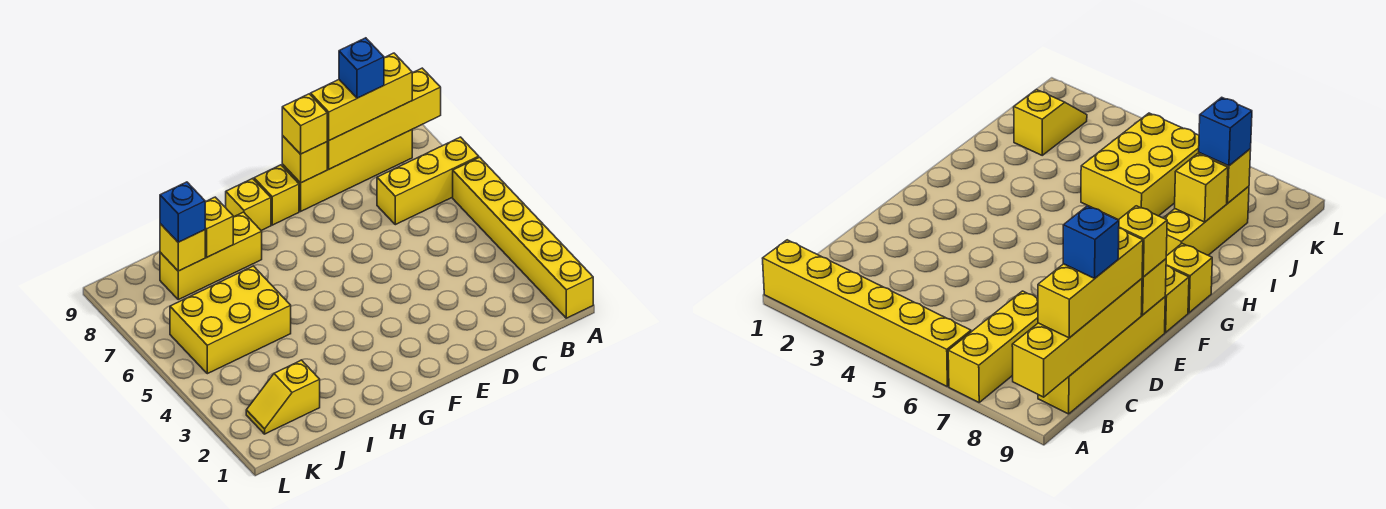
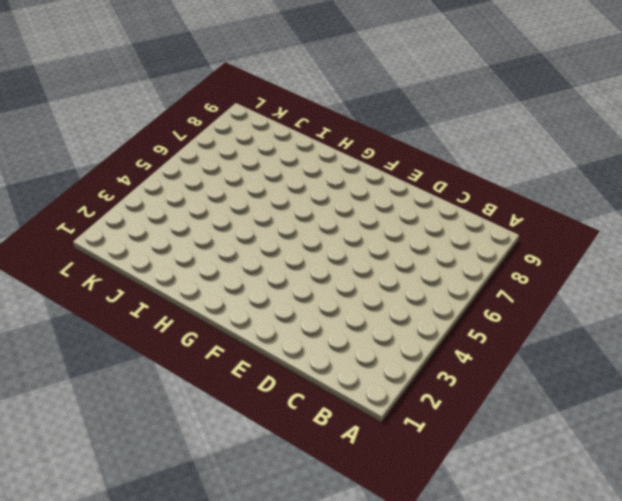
none -> yellow brick A1:A6 level 1
none -> yellow brick A7:C7 level 1
none -> yellow brick B9:E9 level 1

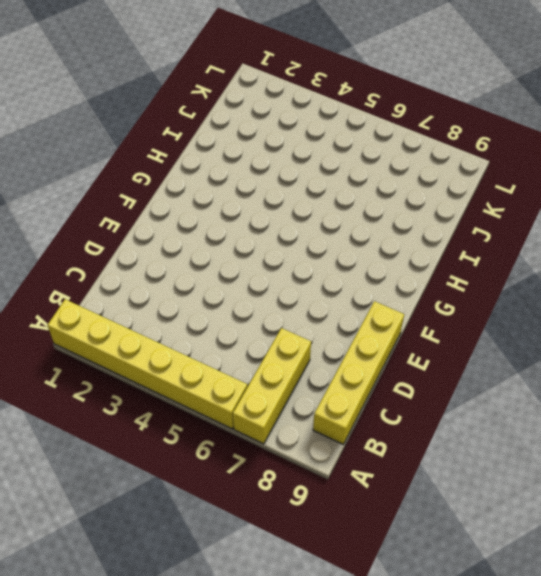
none -> yellow brick F9 level 1
none -> yellow brick G9 level 1
none -> yellow brick H8:J8 level 1

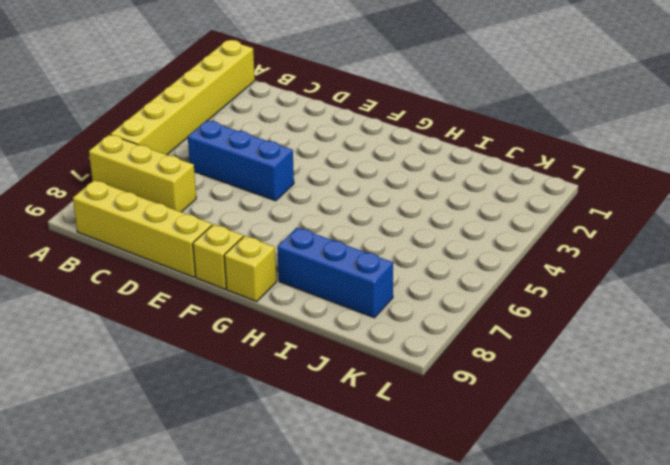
blue brick C5:E5 level 1 -> none
blue brick H8:J8 level 1 -> yellow brick H8:J8 level 1
none -> yellow brick I5:K6 level 1
none -> yellow slope J2:K2 level 1 top J
none -> yellow brick A9:D9 level 2

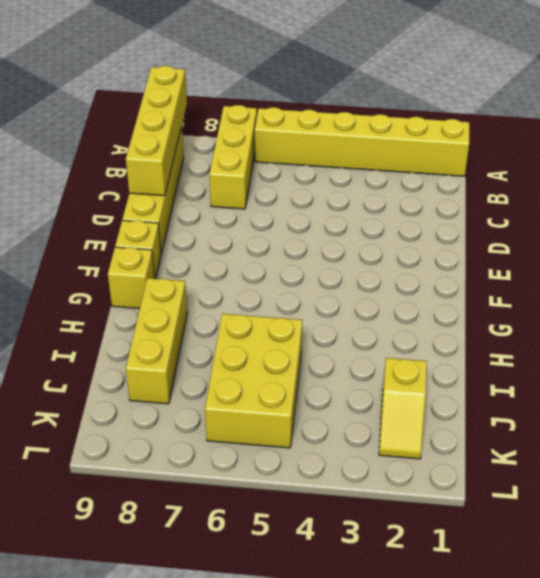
none -> yellow brick E9 level 2
none -> yellow brick I8 level 2
none -> yellow brick J8 level 2

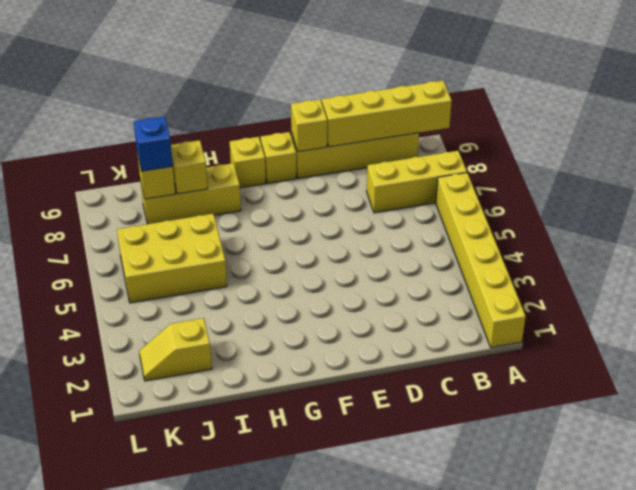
none -> yellow brick B9:D9 level 3
none -> yellow brick E9 level 3
none -> blue brick C9 level 4

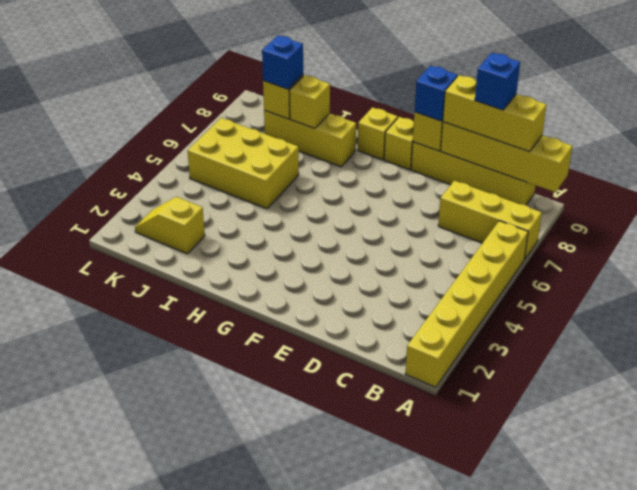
blue brick E9 level 3 -> yellow brick E9 level 3

